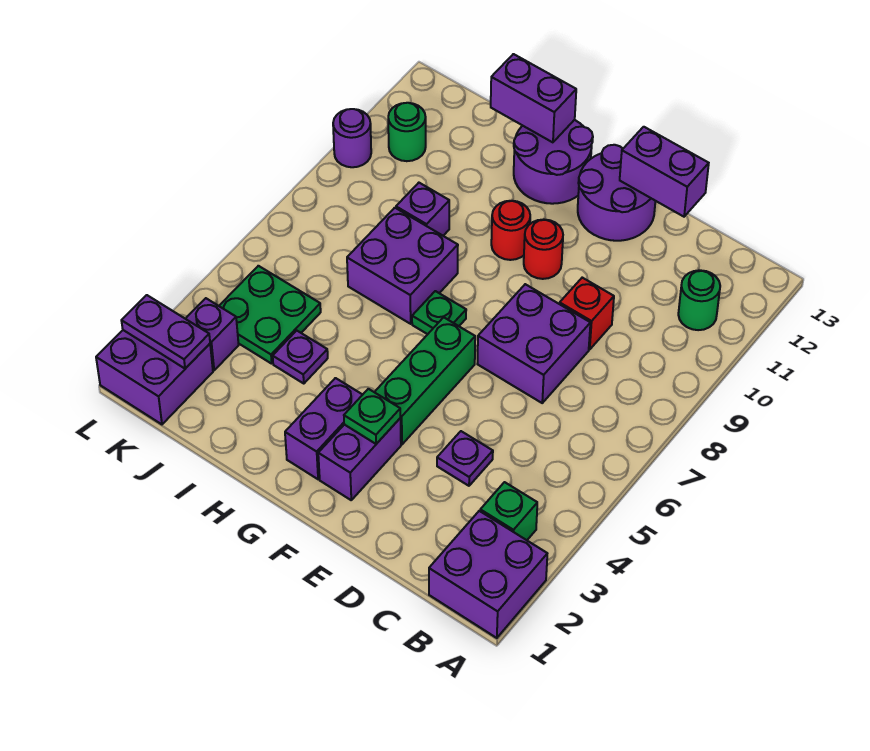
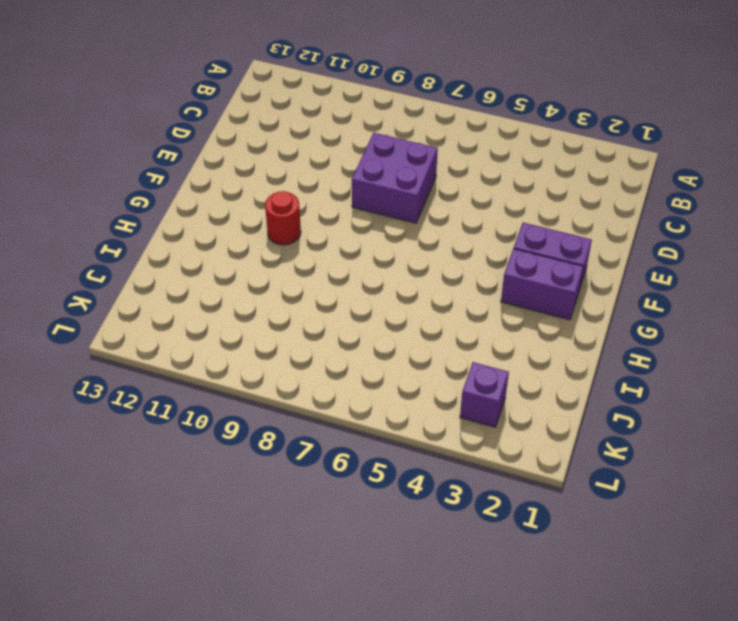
none -> purple brick A1:B2 level 1
none -> green brick B3 level 1
none -> green round brick B11 level 1

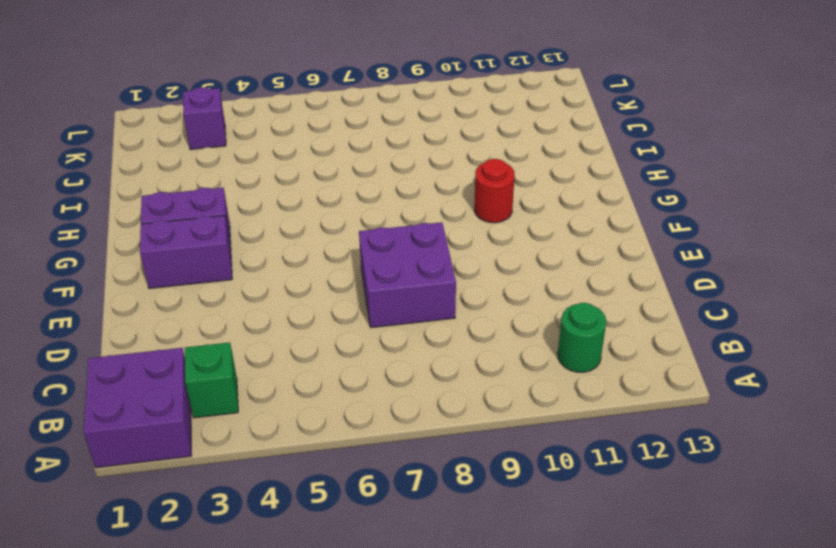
none -> purple plate D4 level 1
none -> red brick D9 level 1
none -> purple round brick E12:F13 level 1

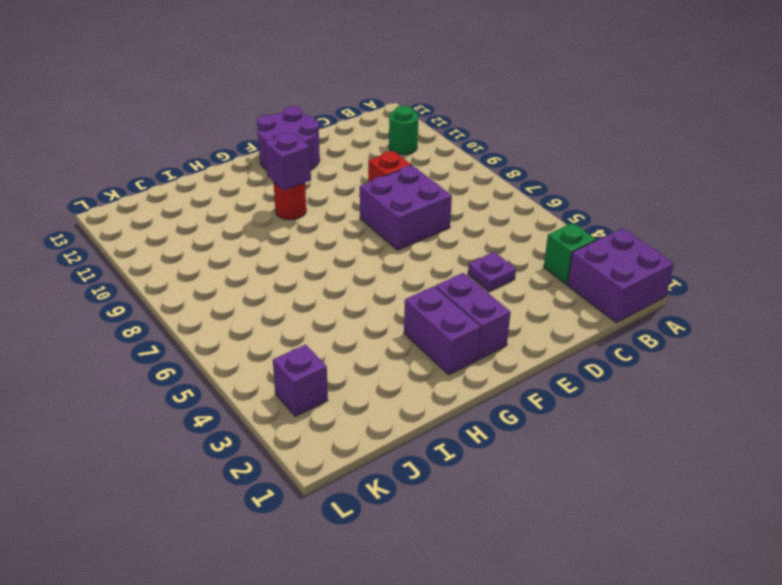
purple brick G10 level 2 -> purple brick I9 level 1
none -> green brick F4:F6 level 1
none -> red round brick F10 level 1
none -> green plate G7 level 1

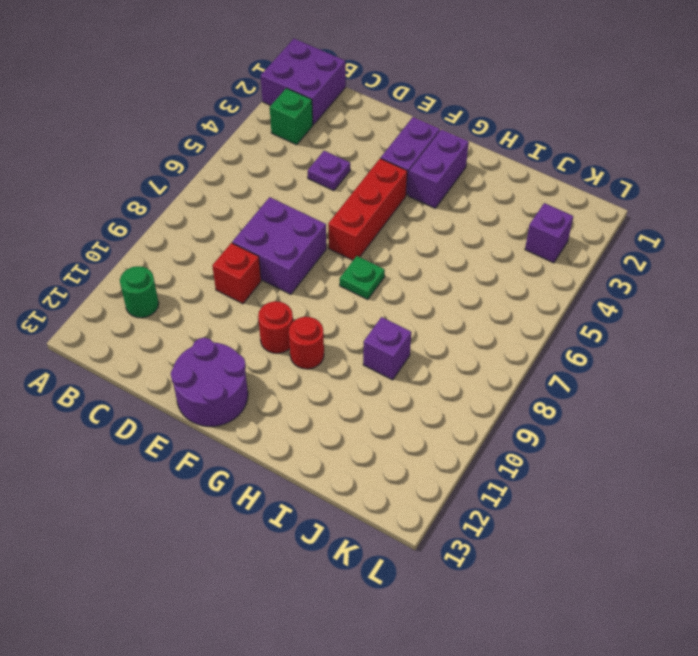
red brick F4:F6 level 1 -> green brick F4:F6 level 1
none -> purple round brick G12:H13 level 1
none -> purple brick H7:I8 level 1
none -> purple plate I4 level 1

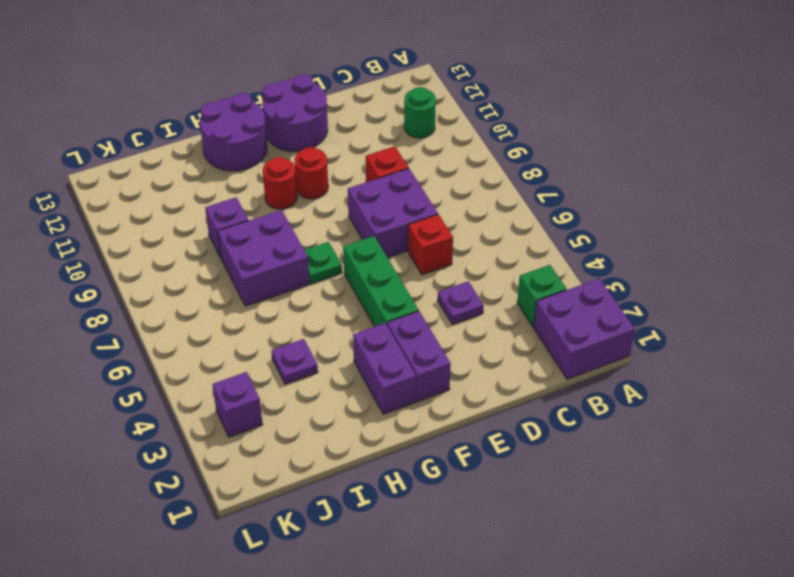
red brick D6 level 1 -> none
none -> green plate J4:K5 level 1
none -> purple brick K1:L2 level 1
none -> green round brick K11 level 1

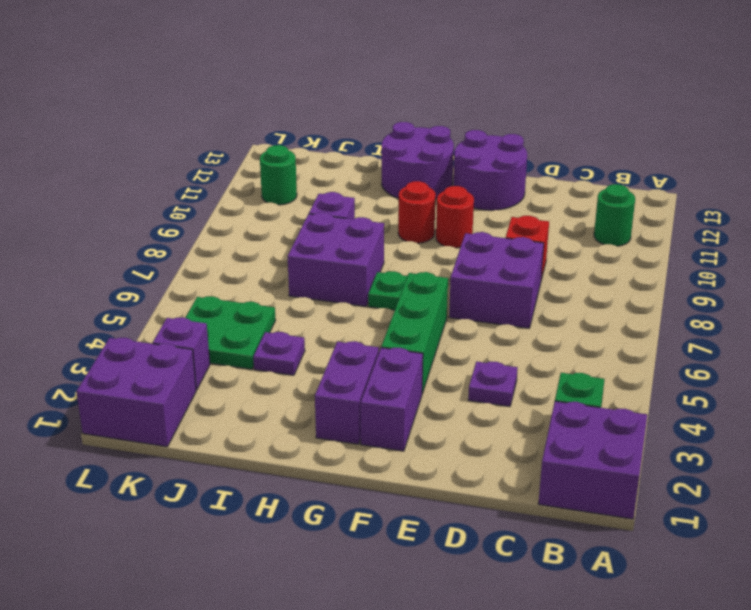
none -> purple round brick L10 level 1
none -> purple brick D13:E13 level 2
none -> green plate F3 level 2

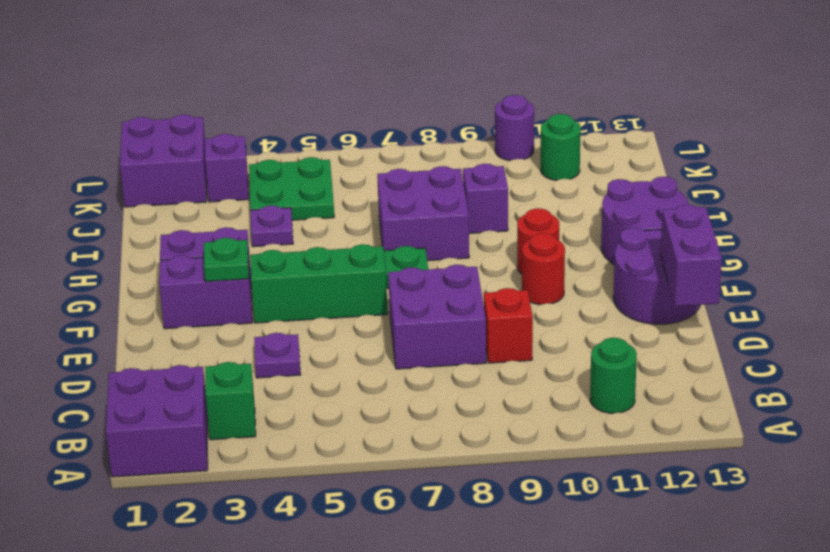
none -> purple brick H13:I13 level 2
none -> purple plate K2:L2 level 2

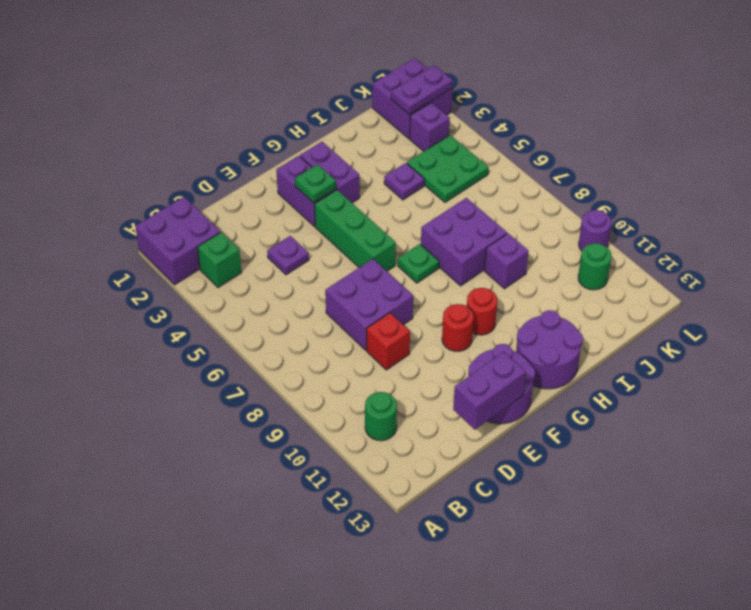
none -> purple brick H13:I13 level 2

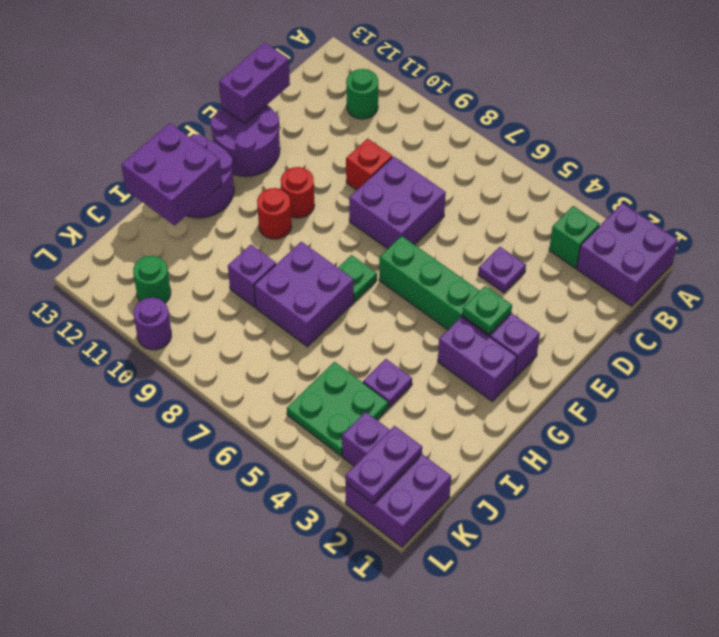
purple brick H12:I13 level 2 -> purple brick H13:I13 level 2

